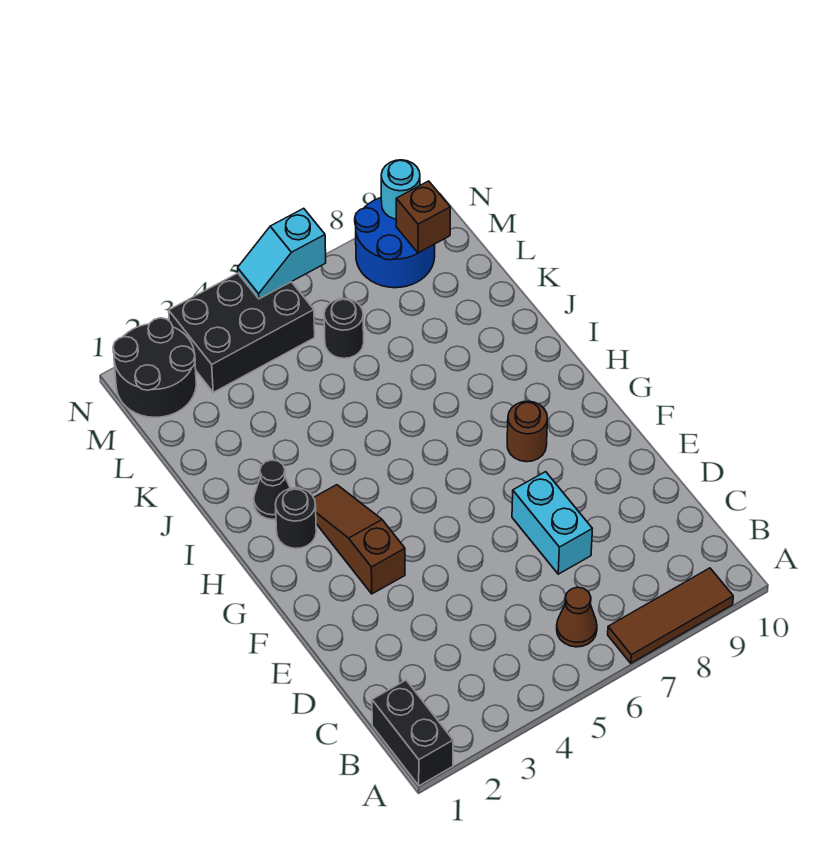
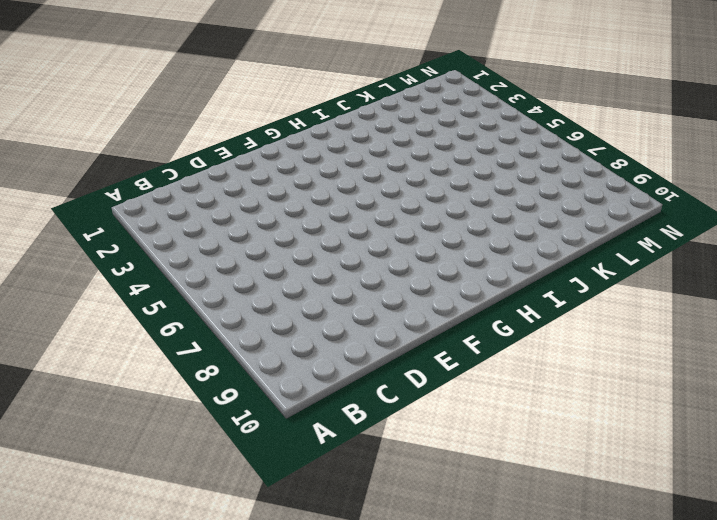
none -> black brick A1:B1 level 1
none -> brown tile A7:A9 level 1
none -> brown cone B6 level 1

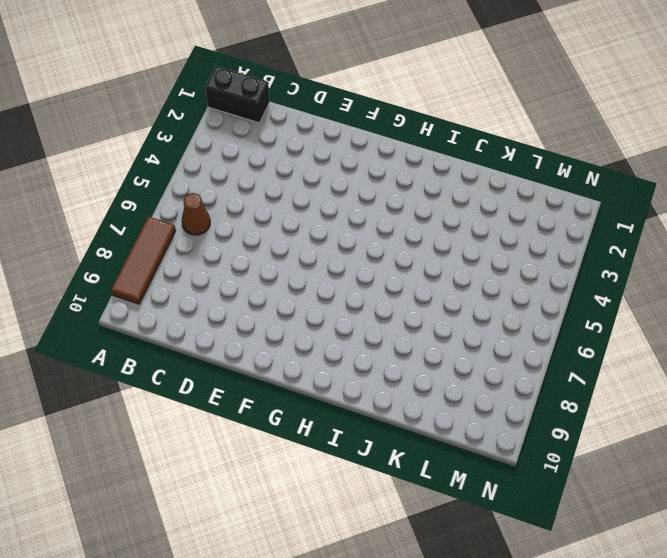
none -> cyan brick D7:E7 level 1
none -> brown slope F3:H3 level 1 top F
none -> brown round brick G8 level 1

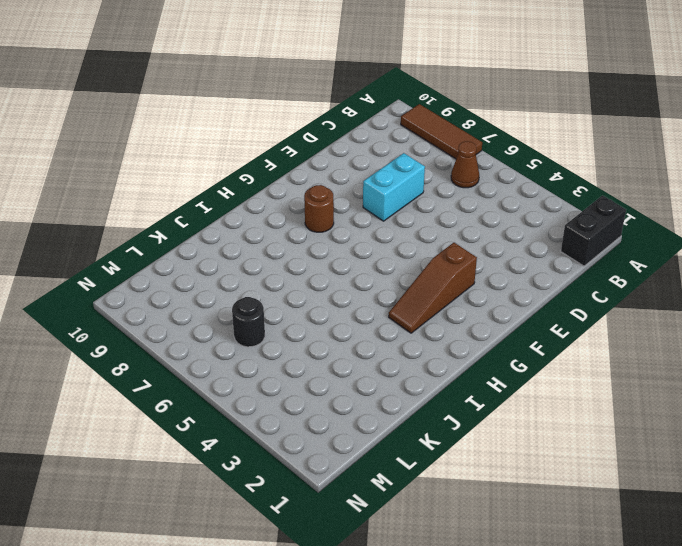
none -> black round brick H2 level 1
none -> black cone I2 level 1
none -> black round brick M1:N2 level 1

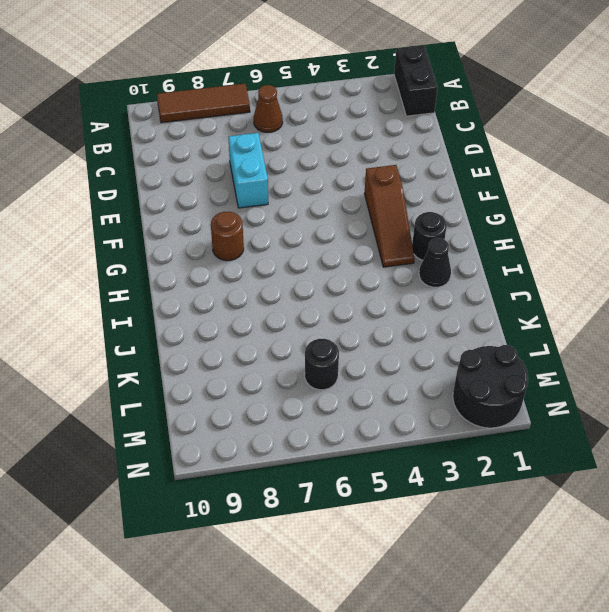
none -> black brick M3:N5 level 1
none -> blue round brick M8:N9 level 1
none -> brown brick M9 level 2

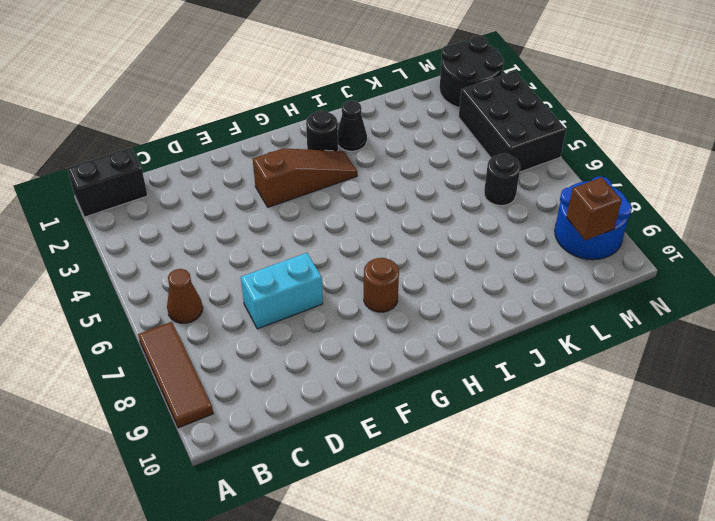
none -> cyan slope N5:N6 level 2 top 6
none -> cyan round brick N9 level 2

